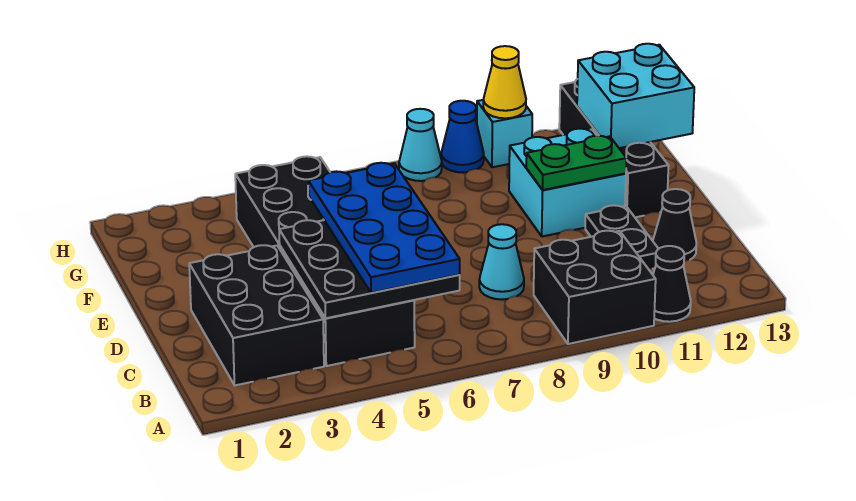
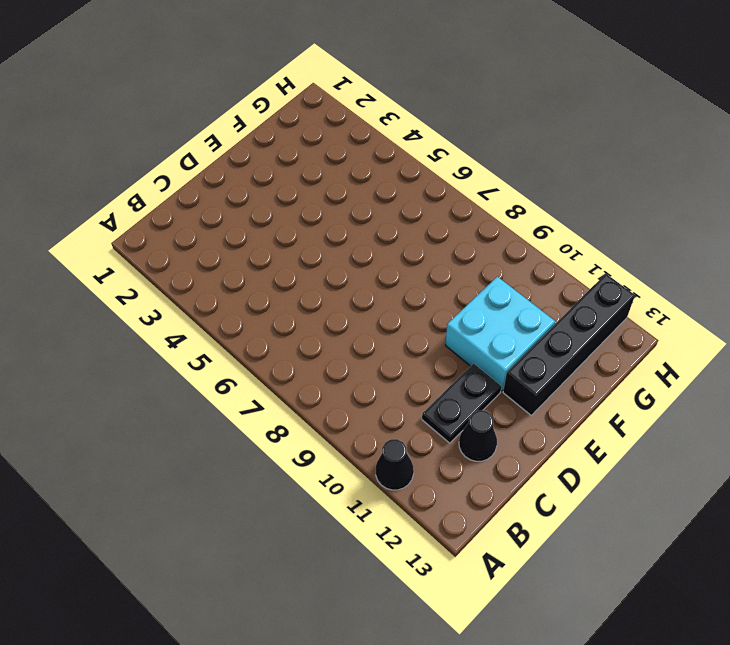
none -> black brick A9:B10 level 1
none -> black brick B2:D3 level 1
none -> black brick B4:G5 level 1

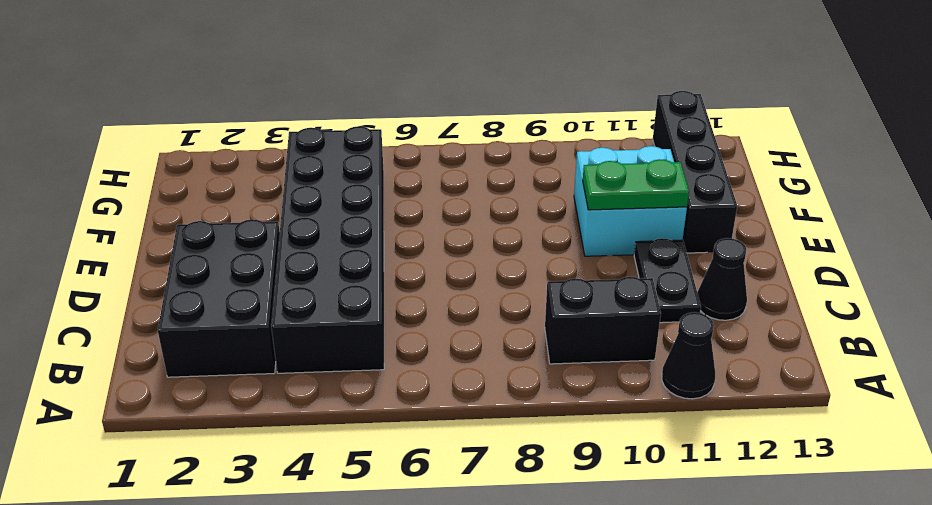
black brick B9:B10 level 1 -> black brick A9:B10 level 1
none -> cyan cone C8 level 1
none -> cyan cone H8 level 1
none -> blue cone H9 level 1

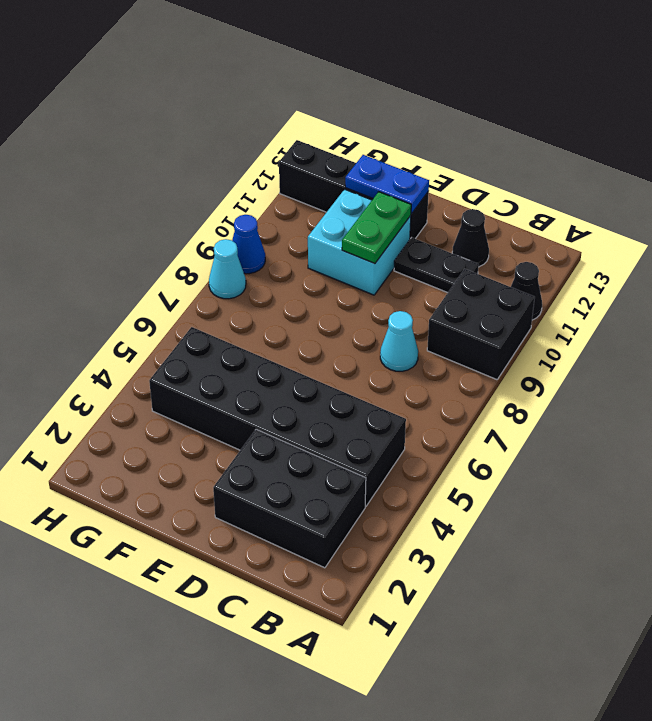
blue plate E12:F12 level 2 -> cyan brick F12:G13 level 2
none -> cyan brick H10 level 1
none -> black plate B4:D6 level 2
none -> yellow cone H10 level 2

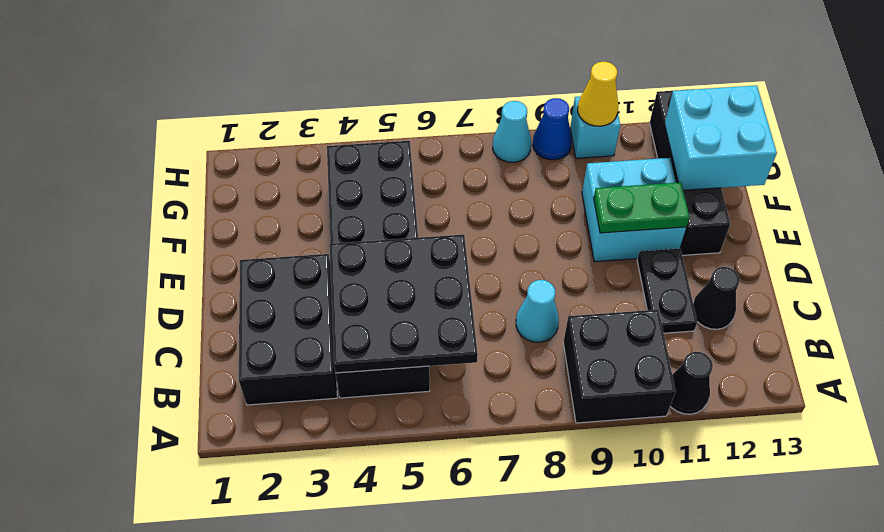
none -> blue plate B5:E6 level 3

